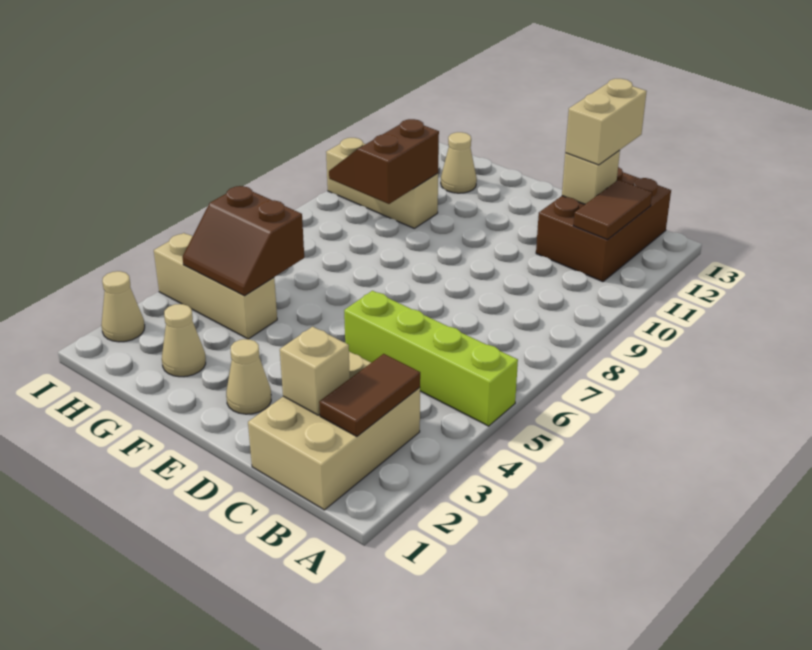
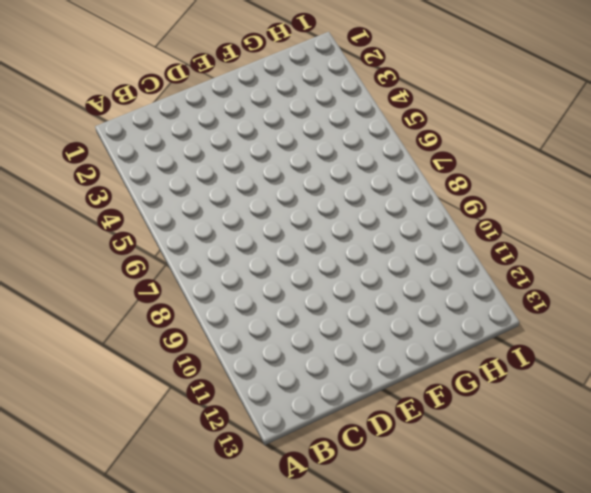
none -> lime brick A5:D5 level 1
none -> tan brick B1:C3 level 1
none -> brown brick B11:C13 level 1

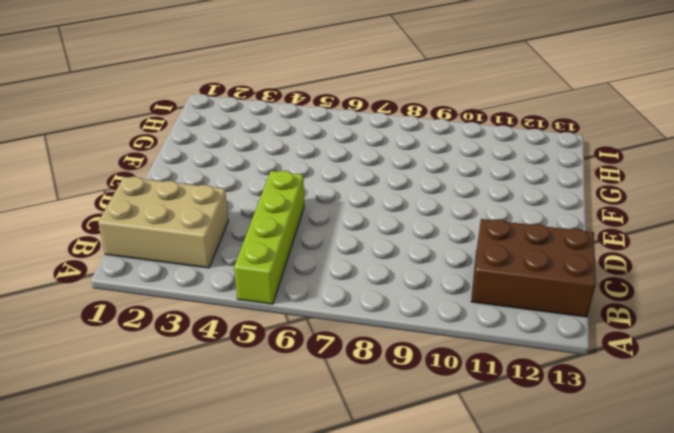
none -> tan cone E2 level 1
none -> tan cone G2 level 1
none -> tan brick G4:I4 level 1

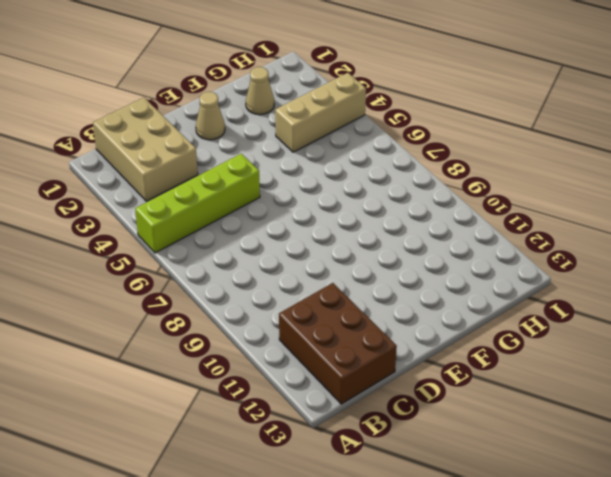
none -> tan brick G10:I10 level 1
none -> tan cone G12 level 1
none -> tan cone I2 level 1

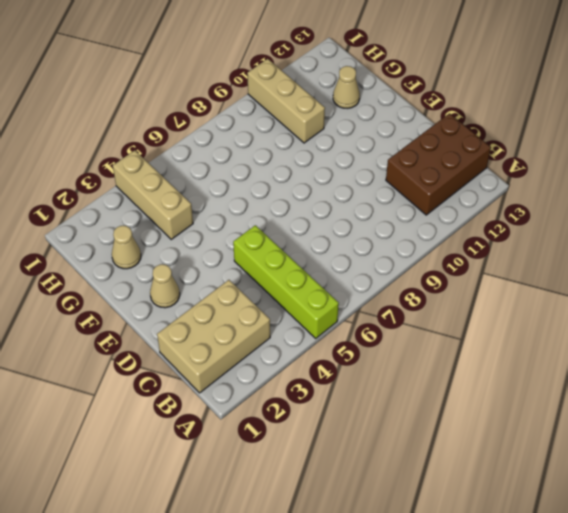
none -> tan cone I2 level 1
none -> brown tile B2:B3 level 2
none -> brown tile B11:B12 level 2

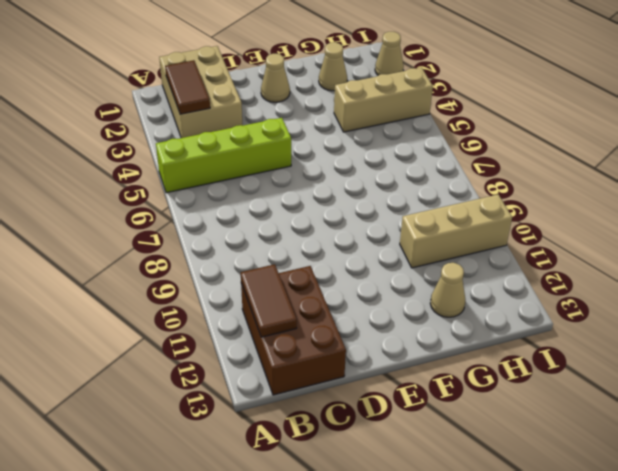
none -> tan brick C2 level 2
none -> tan brick C12 level 2
none -> brown slope G4:H5 level 2 top 5

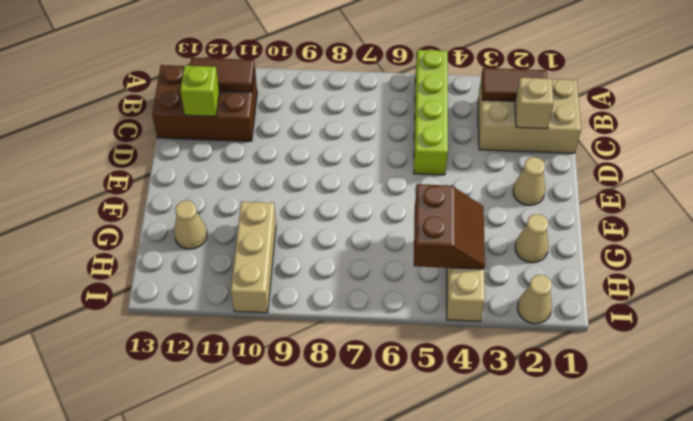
lime brick C12 level 2 -> tan brick C12 level 2
none -> brown slope G9:H10 level 2 top G
none -> tan brick C12:C13 level 3

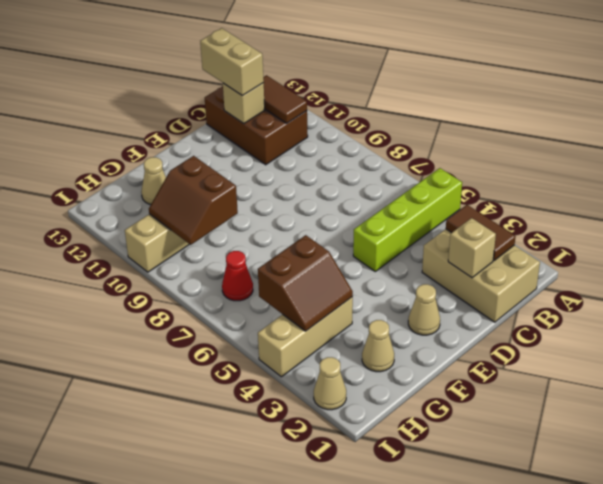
red cone H7 level 1 -> none

